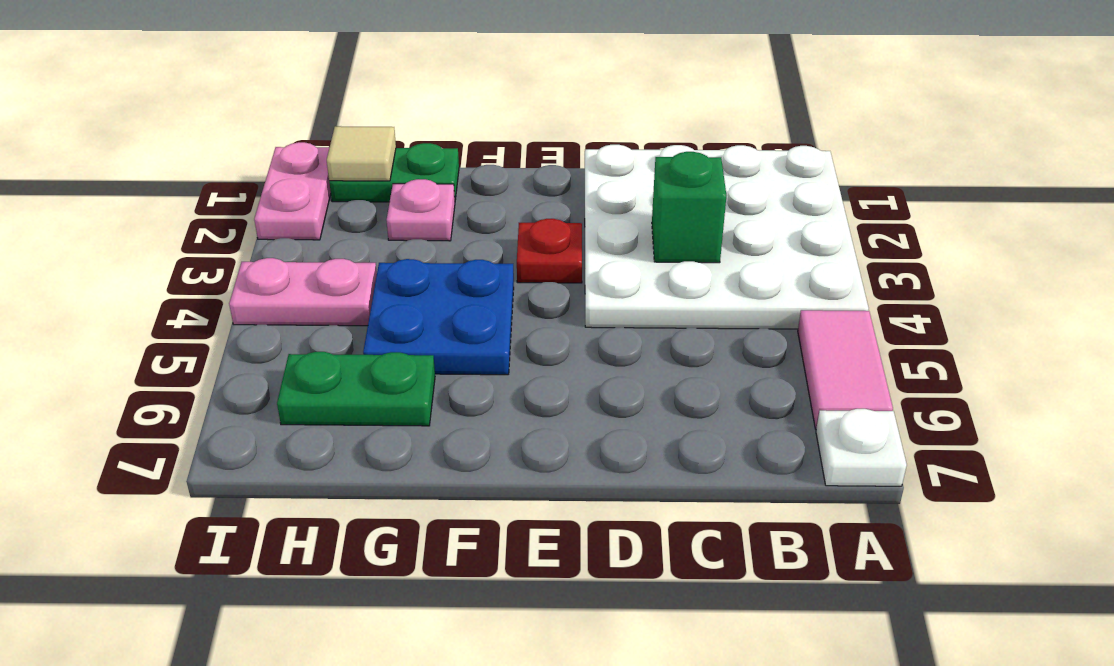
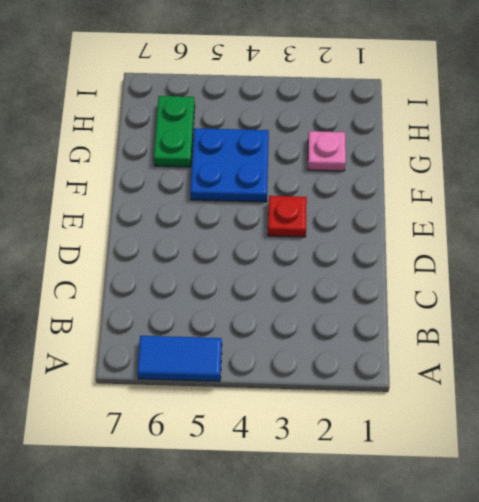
blue tile A5:A6 level 1 -> pink tile A5:A6 level 1
none -> white plate A1:D4 level 1
none -> white plate A7 level 1
none -> green plate G1:H1 level 1

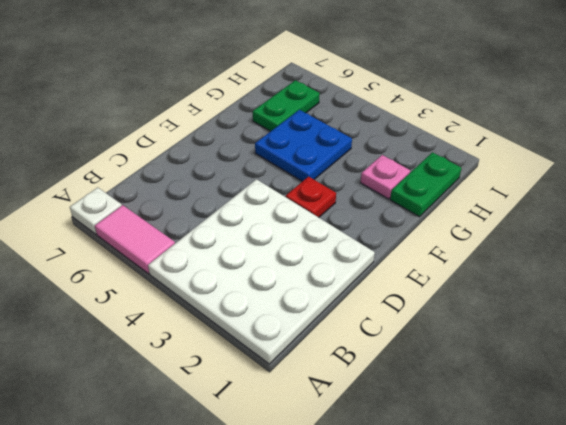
none -> pink plate H4:I4 level 1
none -> pink plate I1:I2 level 1
none -> green brick C3 level 2

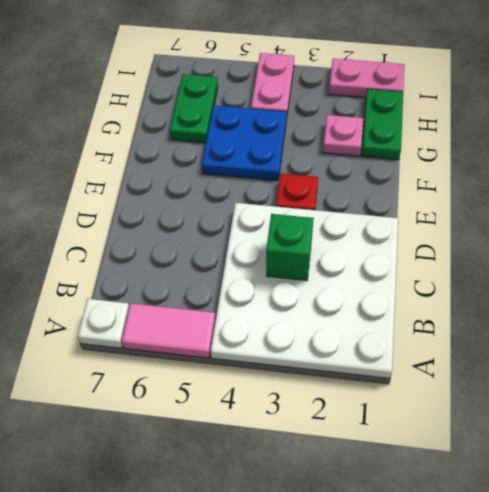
none -> tan tile H1 level 2

